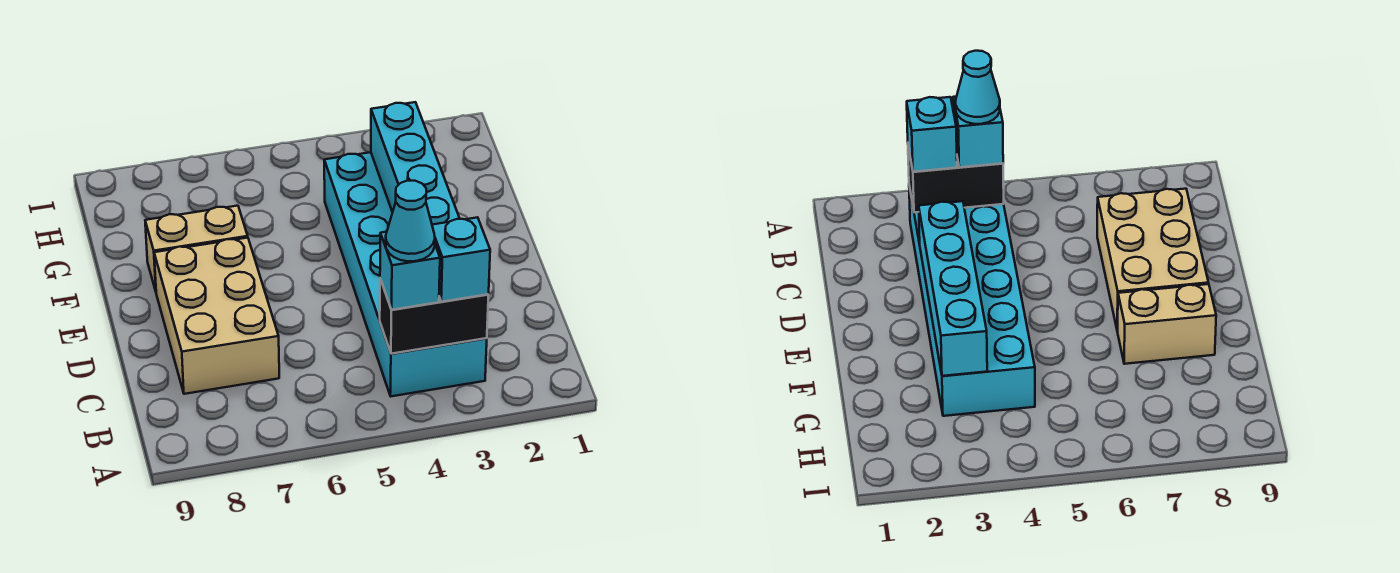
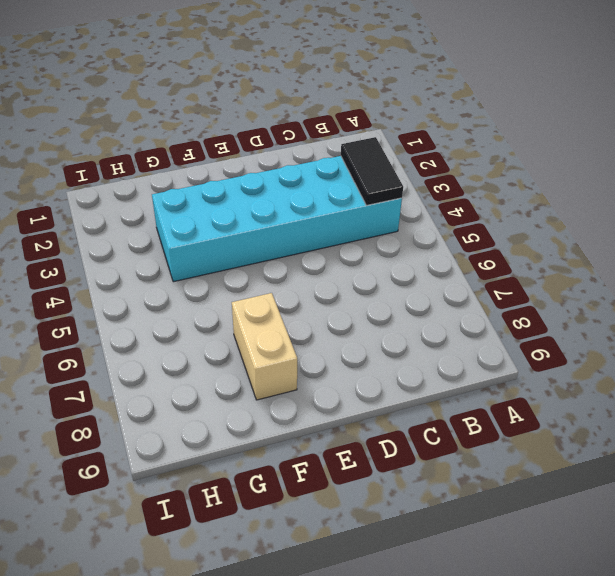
black tile B3:B4 level 2 -> black brick B3:B4 level 2
none -> tan brick C7:E8 level 1
none -> cyan brick D3:G3 level 2

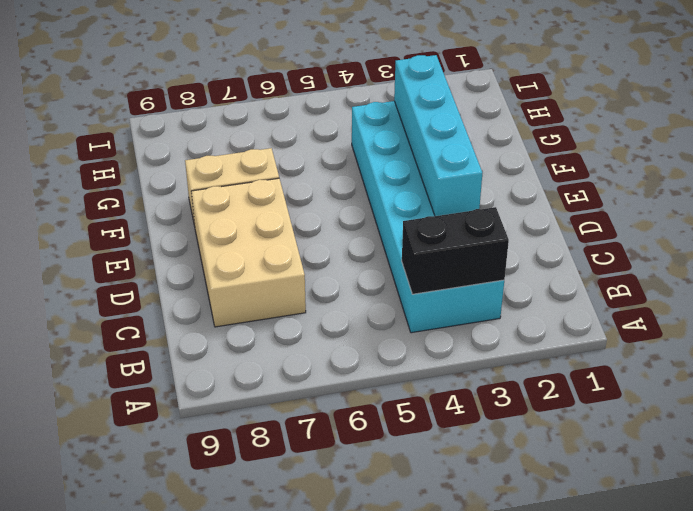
none -> cyan brick B3 level 3
none -> cyan brick B4 level 3

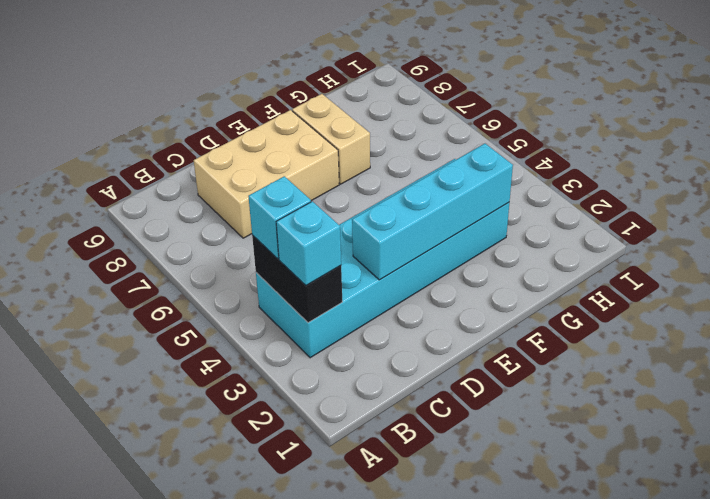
none -> cyan cone B4 level 4

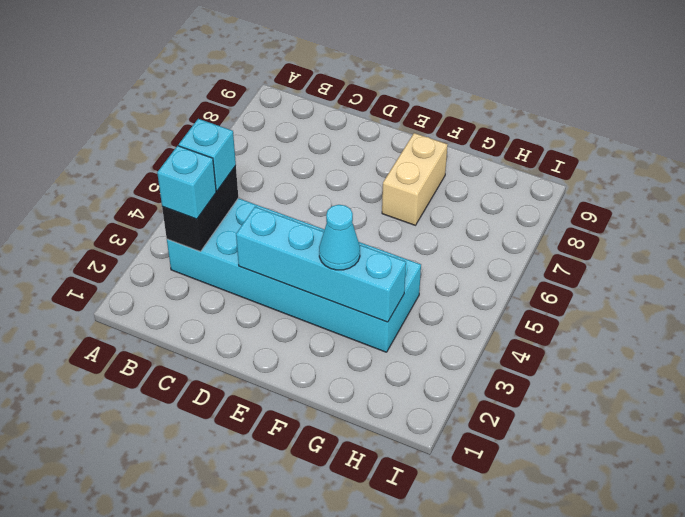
cyan cone F3 level 3 -> cyan cone B4 level 4
none -> tan brick C7:E8 level 1

